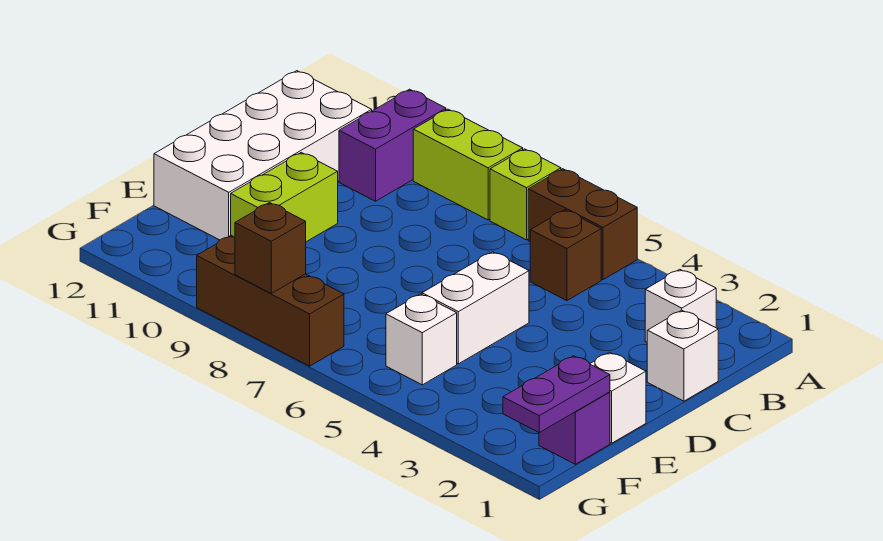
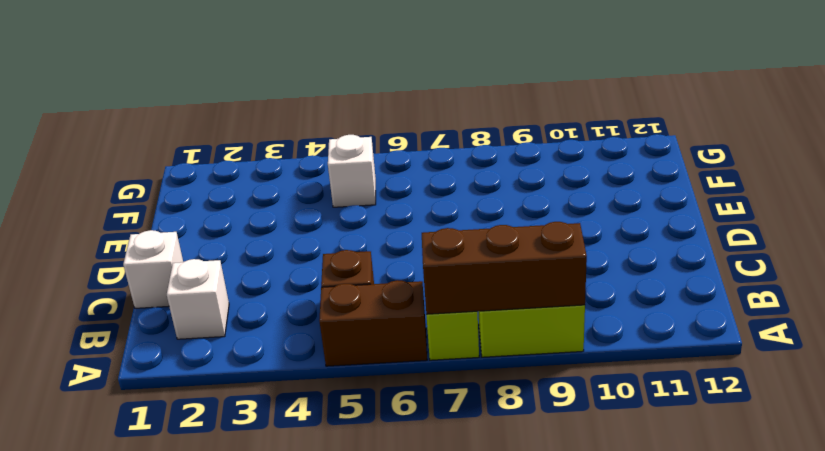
brown brick A7:A9 level 2 -> brown brick G7:G9 level 1
none -> purple brick A10:B10 level 1
none -> white brick B11:E12 level 1
none -> white brick D5:E5 level 1

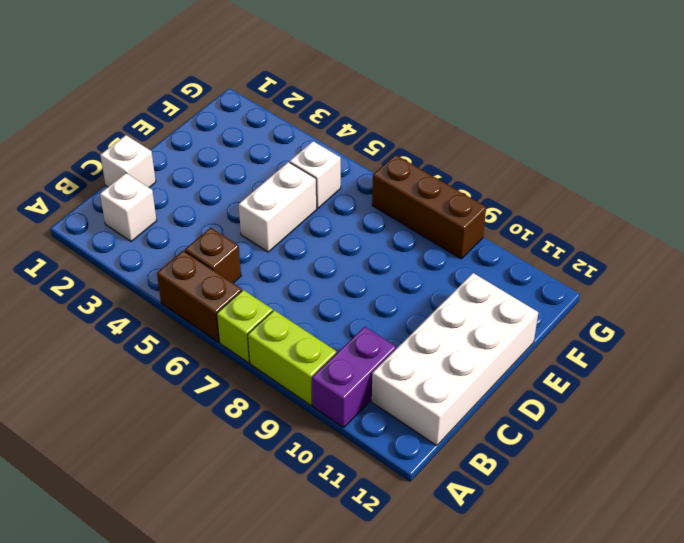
none -> lime brick D10:E10 level 1
none -> white brick E1 level 1
none -> purple brick F1 level 1

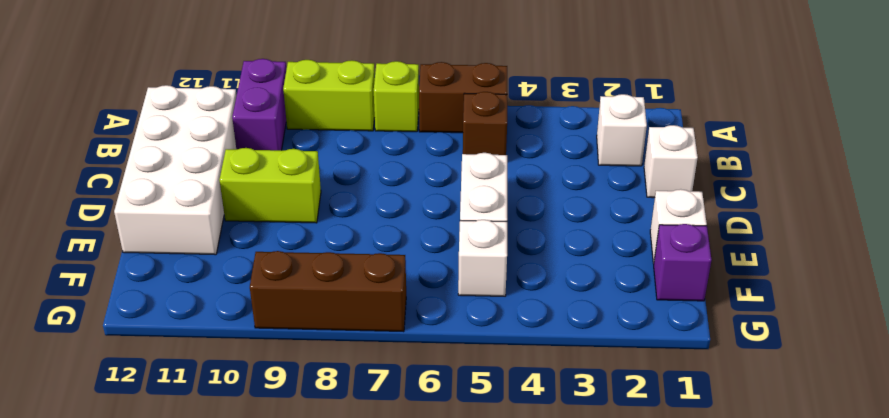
lime brick D9:D10 level 1 -> lime brick D10:E10 level 1
none -> purple plate F1:G1 level 2
none -> brown brick G8 level 2

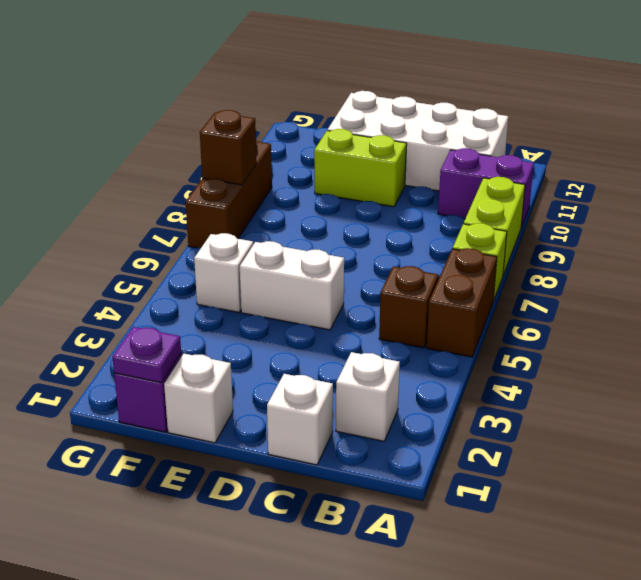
purple plate F1 level 2 -> purple plate F1:G1 level 2

